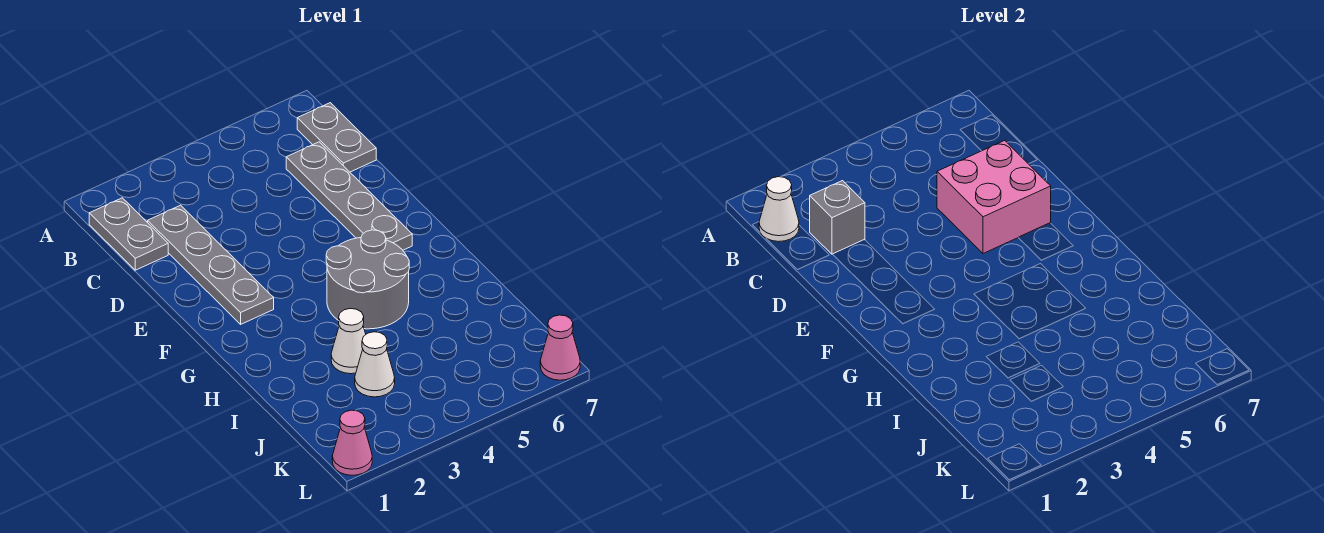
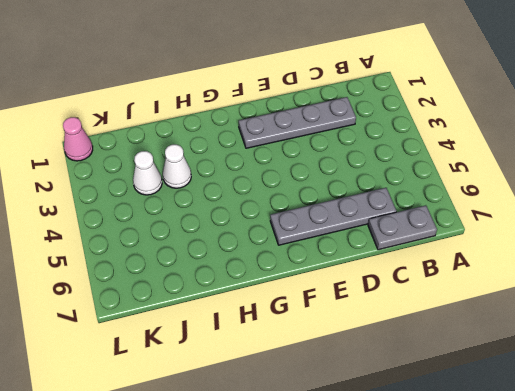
none -> grey plate B1:C1 level 1
none -> grey round brick G4:H5 level 1
none -> pink cone L7 level 1

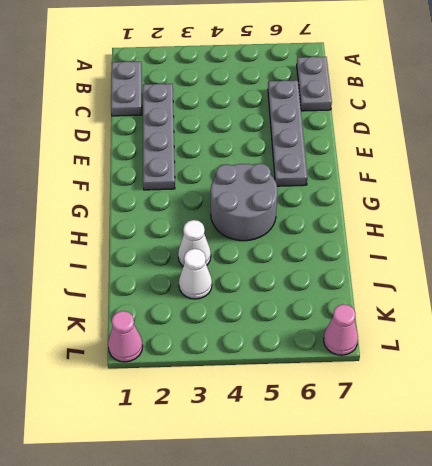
none -> white cone B1 level 2
none -> grey brick C2 level 2
none -> pink brick D5:E6 level 2

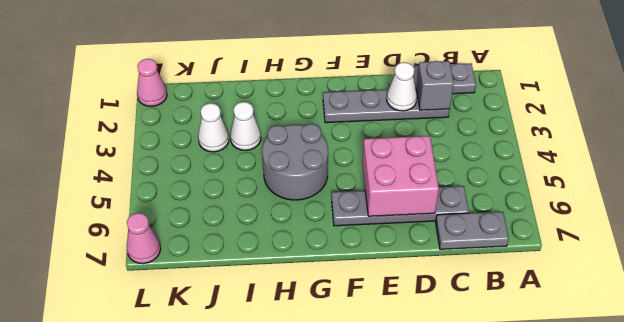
white cone D2 level 2 -> white cone B1 level 2

